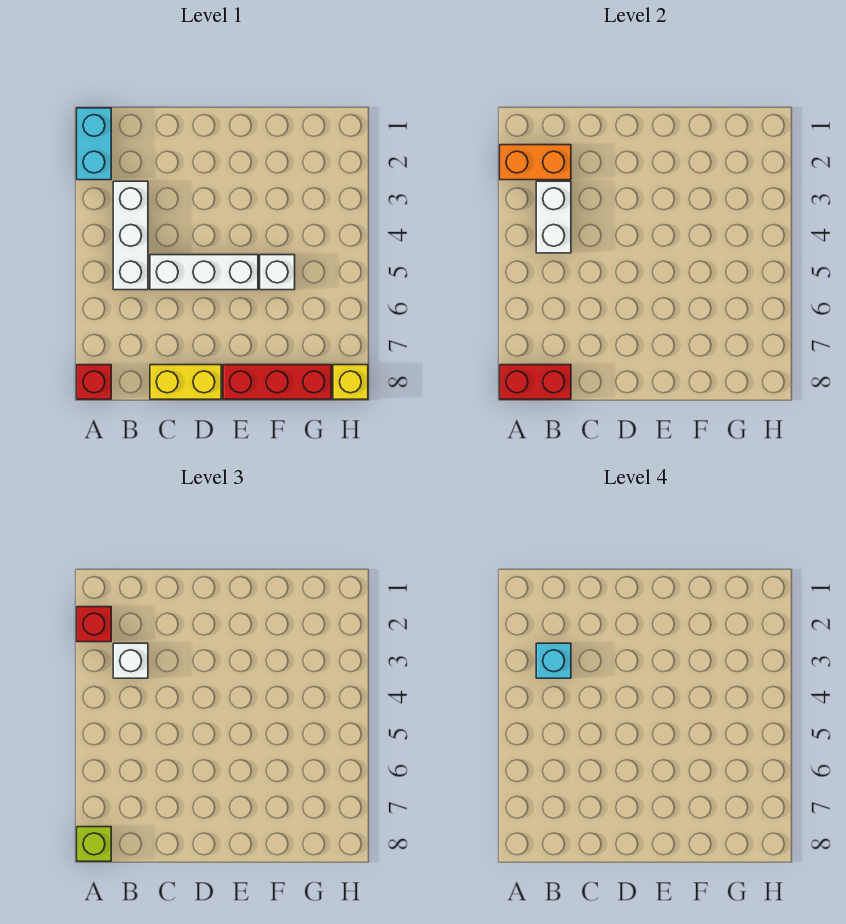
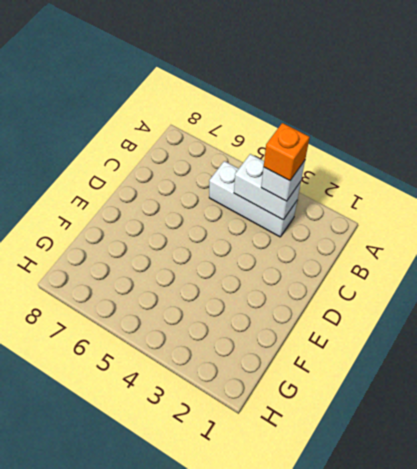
orange brick B3 level 4 -> cyan brick B3 level 4
none -> cyan brick A1:A2 level 1
none -> red brick A8 level 1
none -> white brick C5:E5 level 1

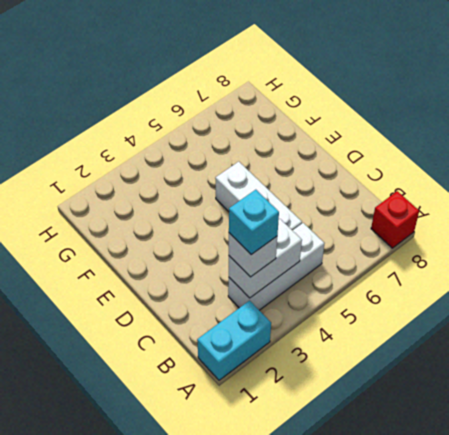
none -> yellow brick C8:D8 level 1
none -> red brick E8:G8 level 1
none -> white brick F5 level 1

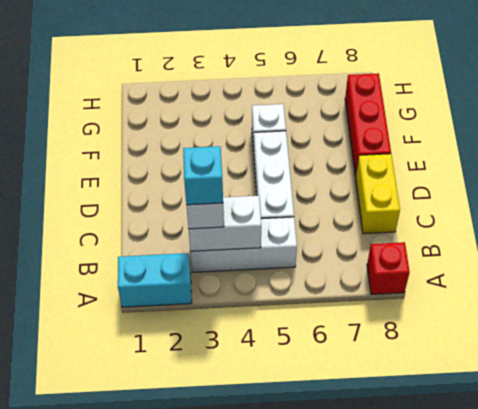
none -> yellow brick H8 level 1
none -> orange brick A2:B2 level 2
none -> red brick A8:B8 level 2

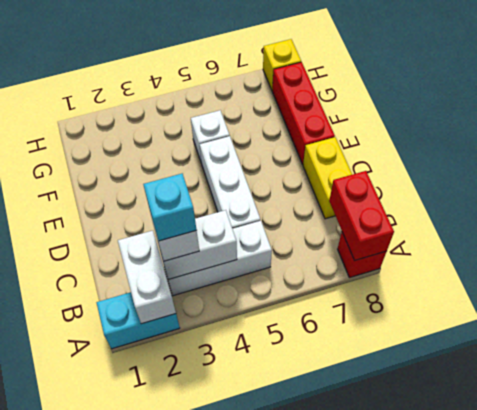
white brick A2:B2 level 2 -> orange brick A2:B2 level 2
none -> red brick A2 level 3
none -> lime brick A8 level 3

